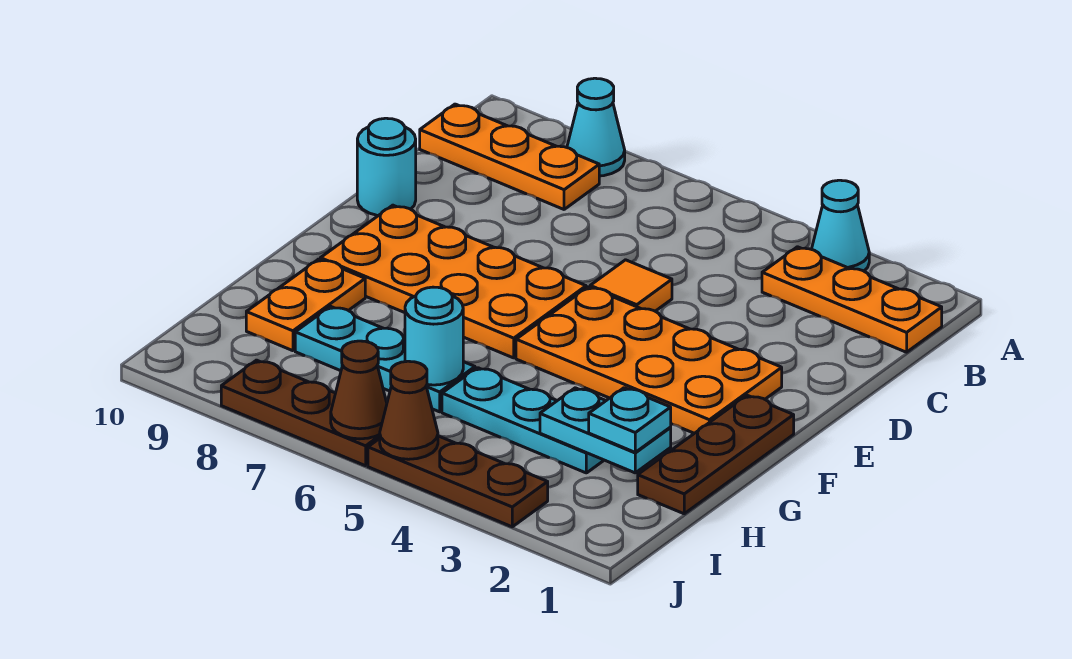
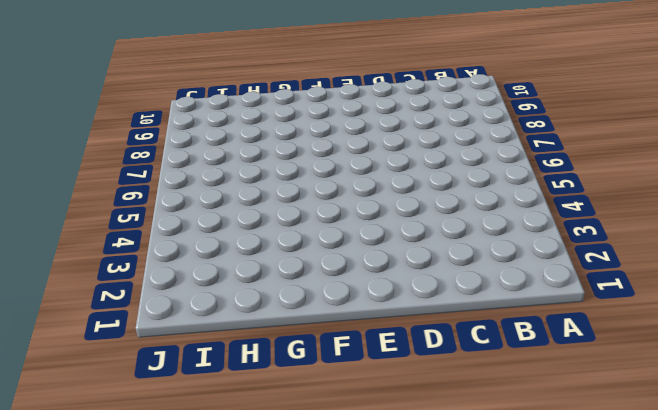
none -> cyan cone A3 level 1
none -> cyan cone A8 level 1
none -> orange plate B1:B3 level 1

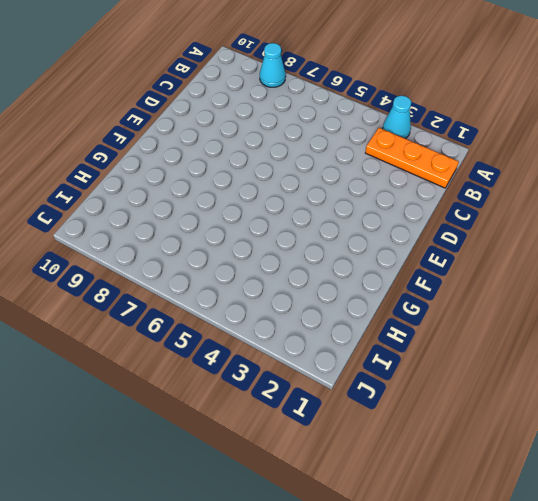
none -> orange plate B8:B10 level 1
none -> orange tile D5 level 1
none -> cyan round brick D10 level 1

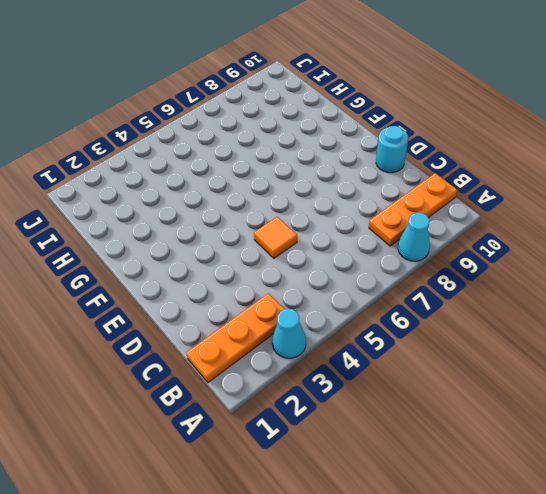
none -> orange plate E2:F5 level 1
none -> orange plate E6:F9 level 1
none -> brown plate F1:H1 level 1

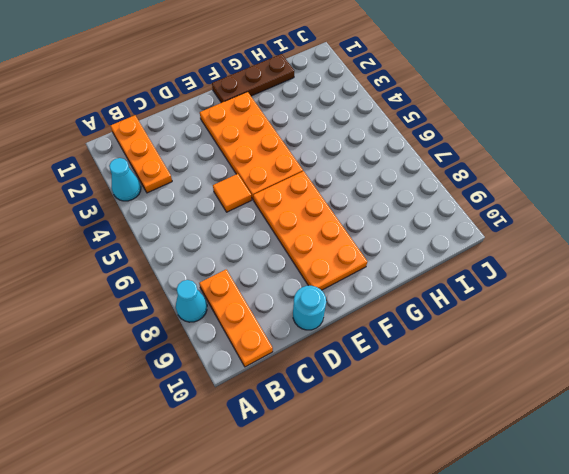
none -> orange plate G9:H9 level 1
none -> cyan plate H3:H5 level 1
none -> cyan plate H6:H8 level 1

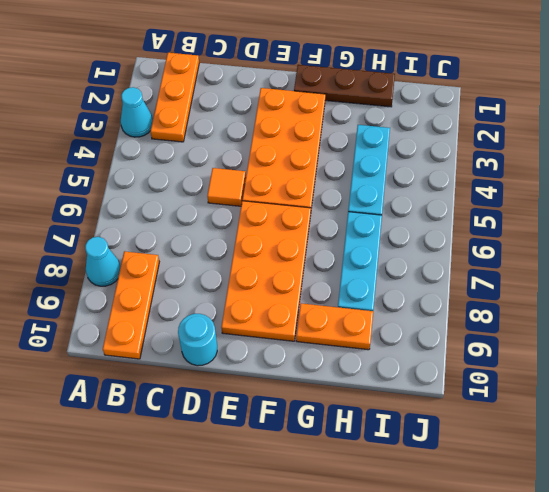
none -> brown plate J3:J5 level 1
none -> brown plate J6:J8 level 1
none -> cyan plate H2:H3 level 2

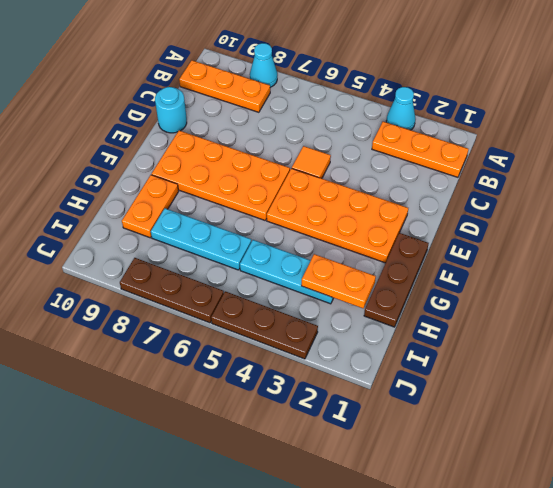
orange plate H2:H3 level 2 -> cyan plate H2:H3 level 2
none -> cyan round brick H6 level 2
none -> brown cone J5 level 2
none -> brown cone J6 level 2

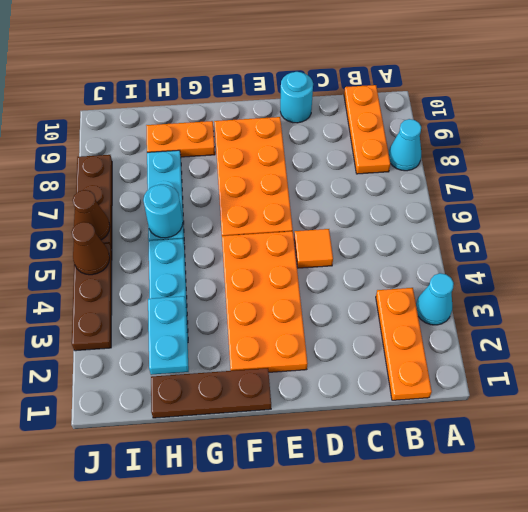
none -> cyan plate H2 level 3

